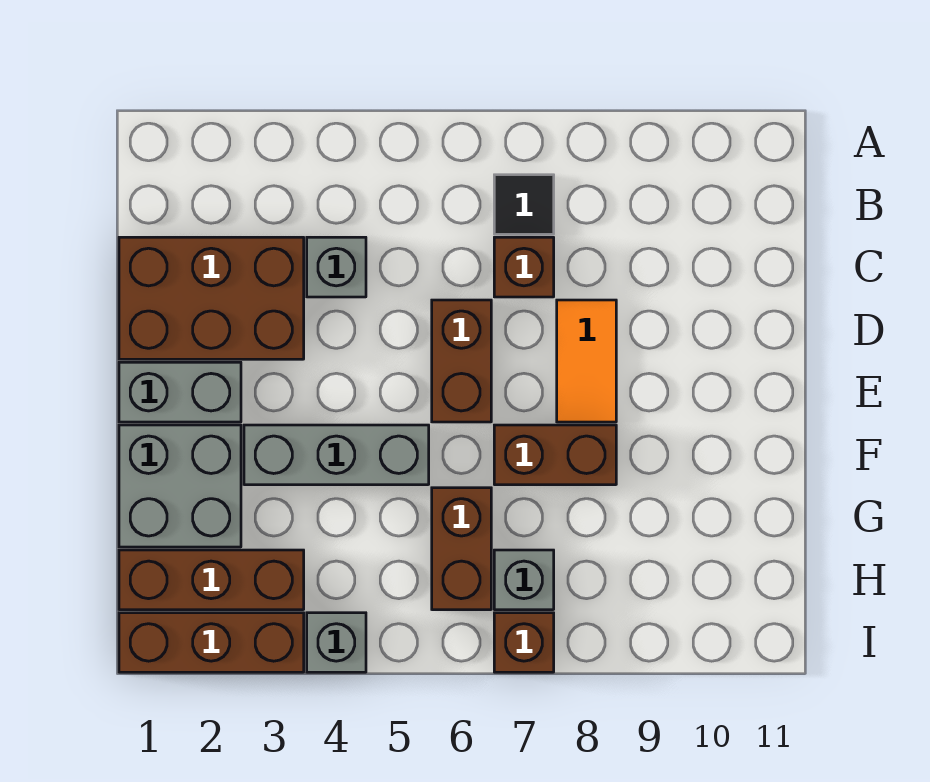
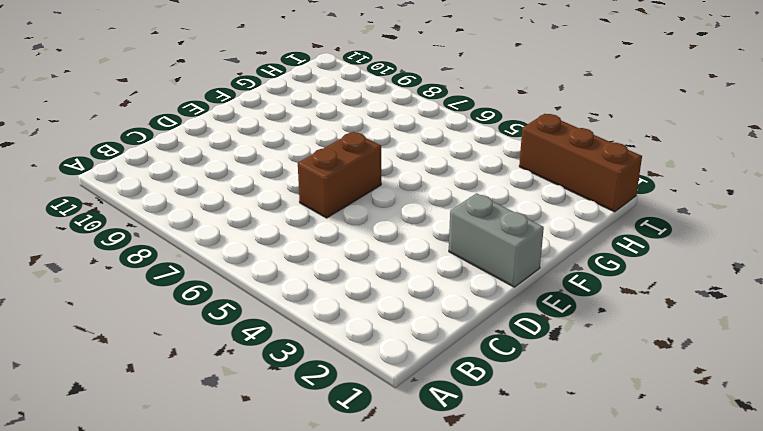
none -> black tile B7 level 1
none -> brown brick C1:D3 level 1
none -> grey brick C4 level 1

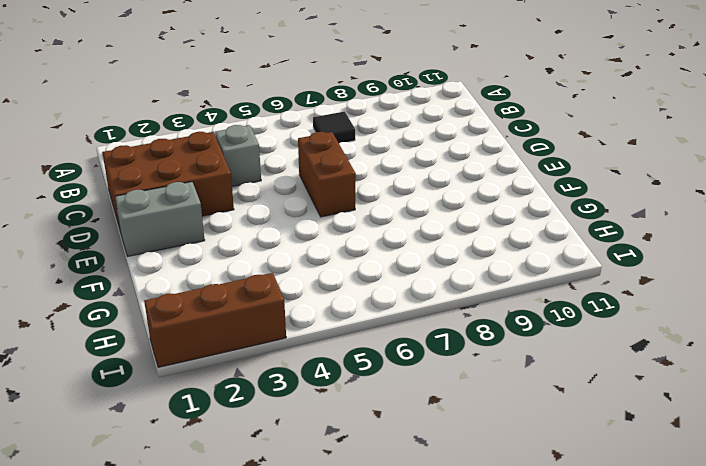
none -> brown brick C7 level 1
none -> orange tile D8:E8 level 1
none -> grey brick F1:G2 level 1

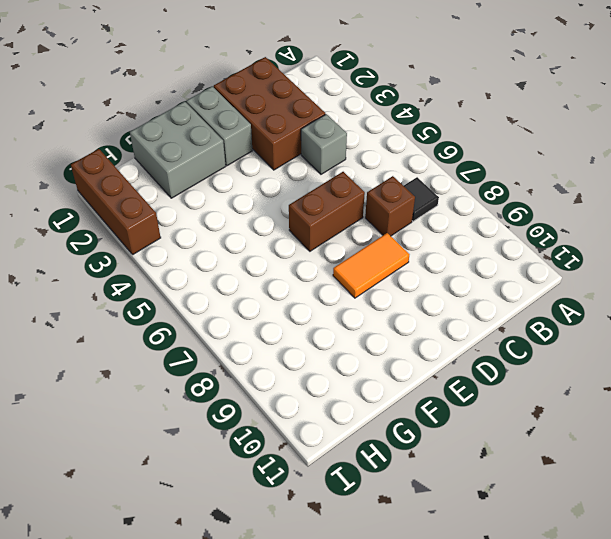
none -> grey brick F3:F5 level 1
none -> brown brick F7:F8 level 1
none -> brown brick G6:H6 level 1

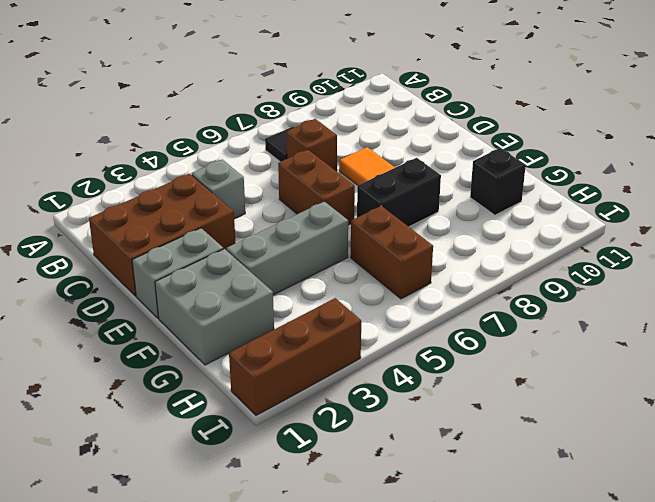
black brick F7:F8 level 1 -> brown brick F7:F8 level 1
black brick G10 level 1 -> none
none -> brown brick H1:H3 level 1
none -> grey brick H7 level 1
none -> grey brick I4 level 1

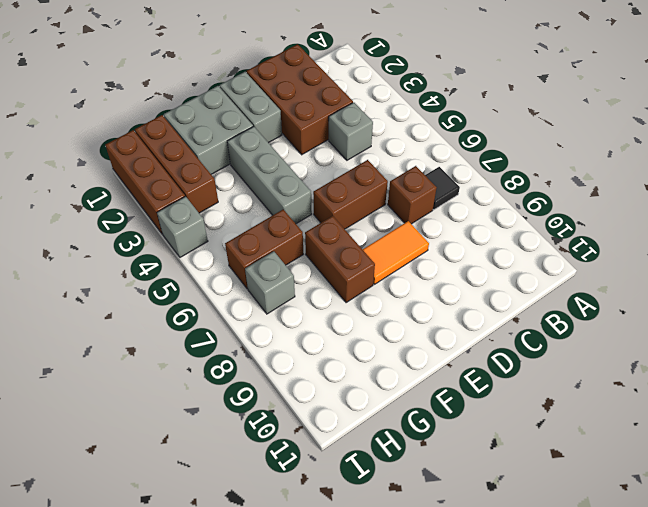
none -> brown brick I7 level 1

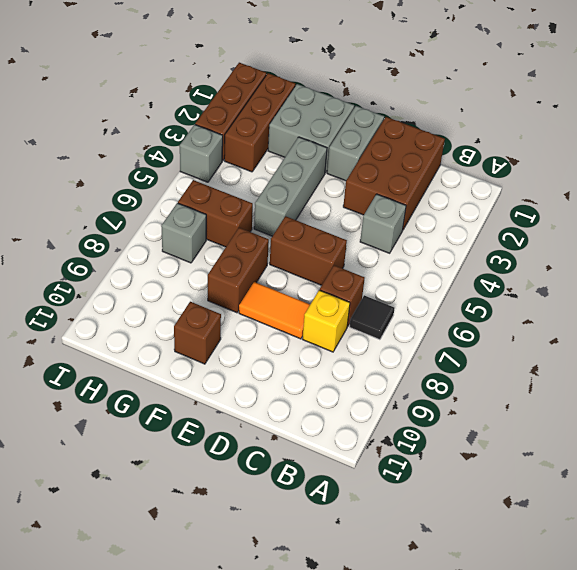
yellow brick C8 level 1 -> none
brown brick F10 level 1 -> brown brick I7 level 1

